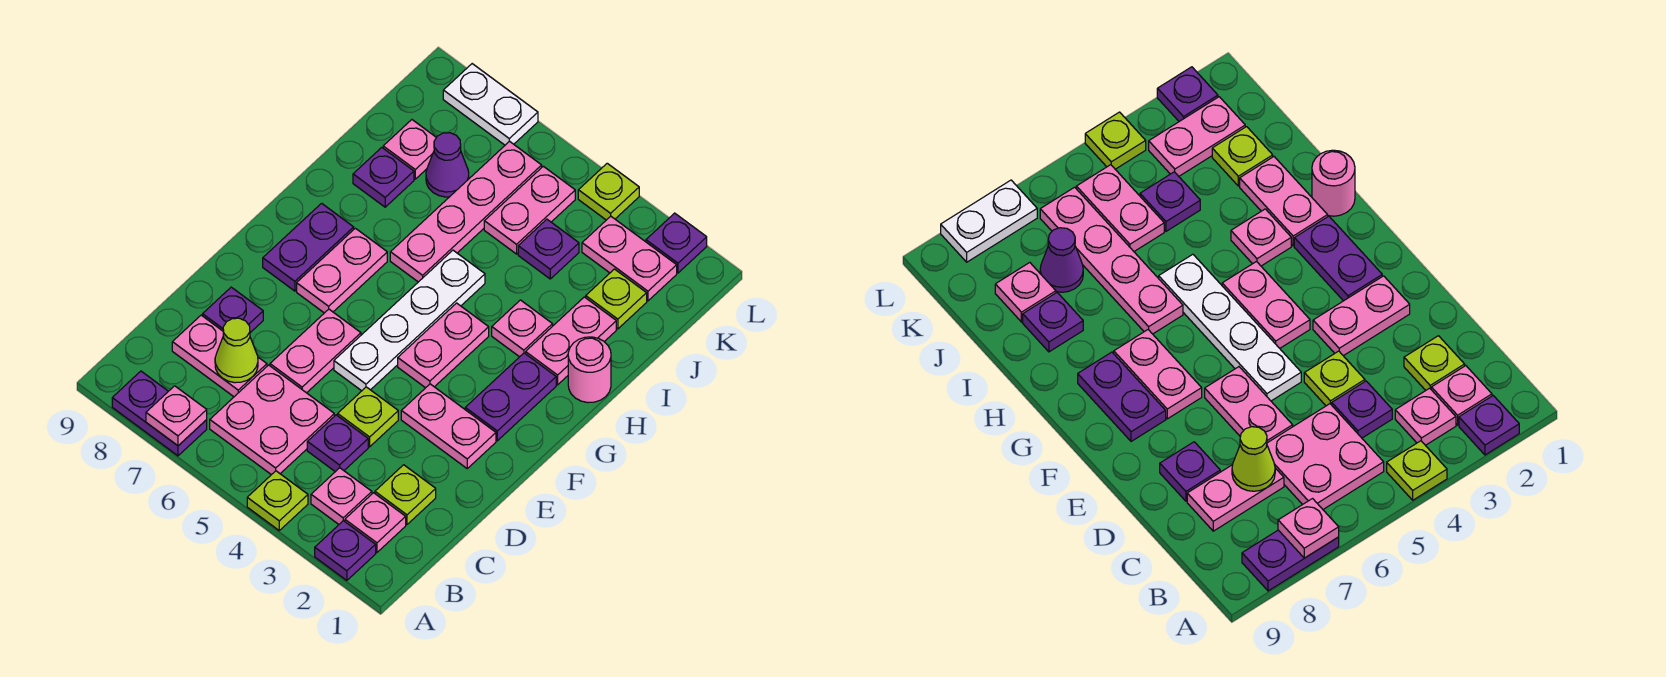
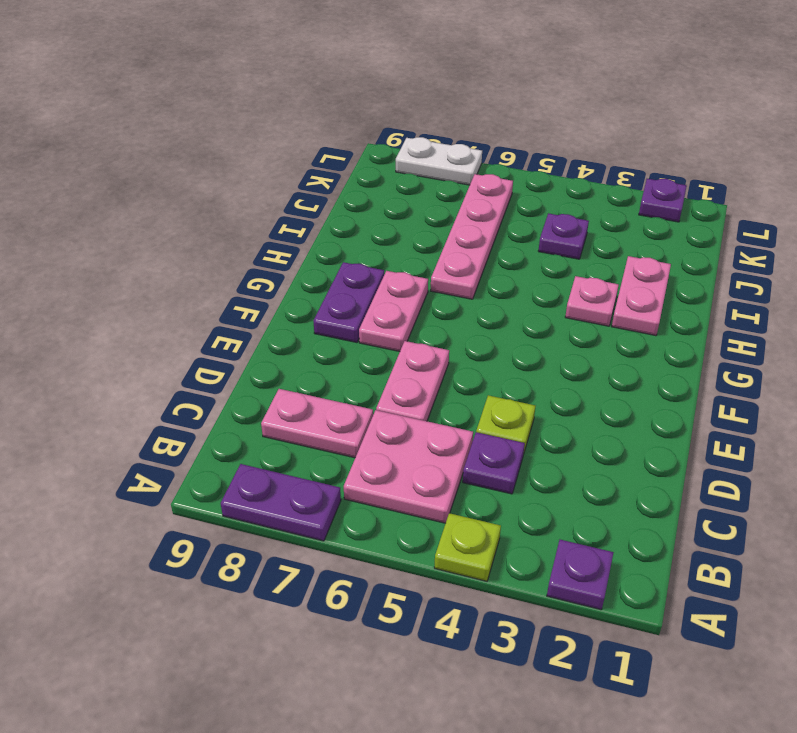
none -> pink plate B2 level 1
none -> pink plate B3 level 1
none -> lime plate C2 level 1
none -> purple plate D8 level 1

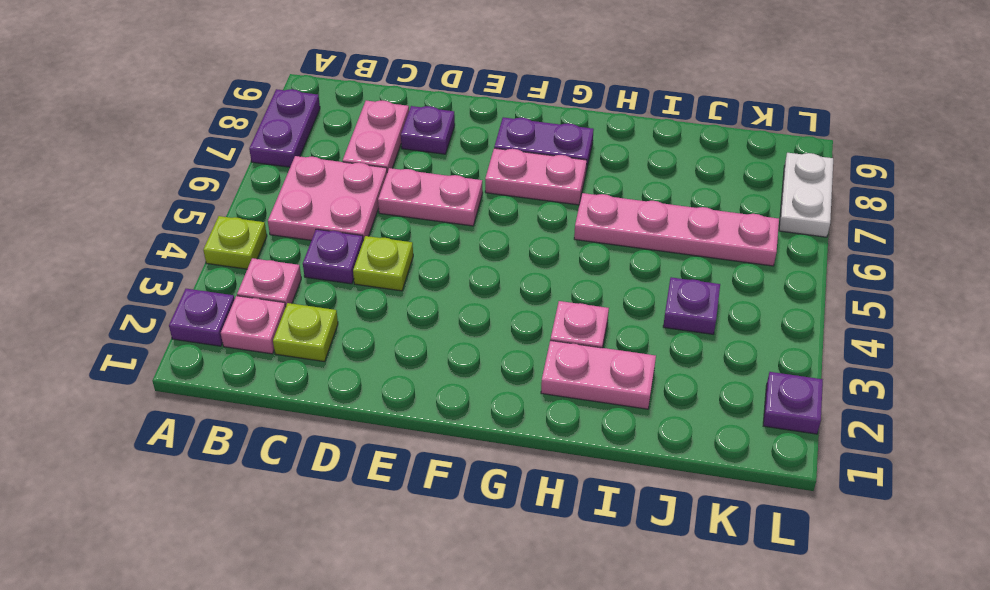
none -> pink plate E2:E3 level 1
none -> white plate E5:H5 level 1
none -> purple plate F2:G2 level 1
none -> pink plate F4:G4 level 1

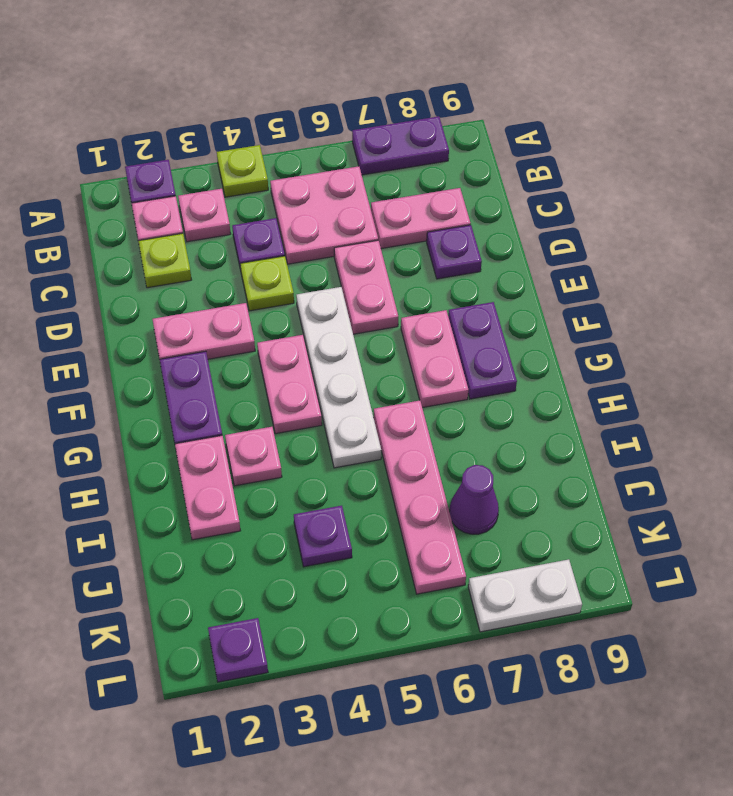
none -> pink round brick H1 level 1
none -> purple plate I8 level 1
none -> lime plate J2 level 1
none -> pink plate J5:K5 level 1

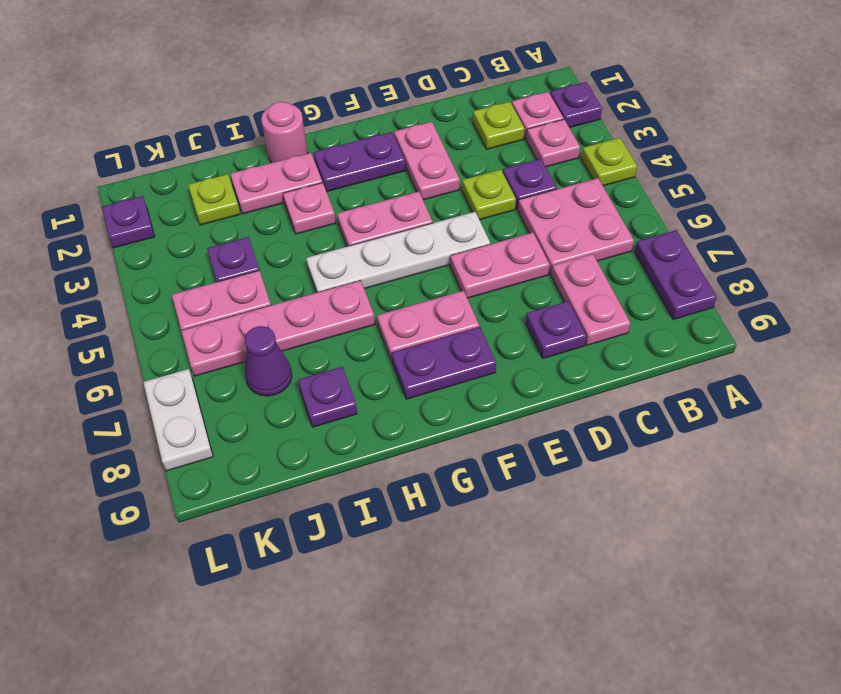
none -> pink plate J8 level 1
none -> pink plate K2:K3 level 1
none -> lime plate L4 level 1
none -> pink plate A7 level 2

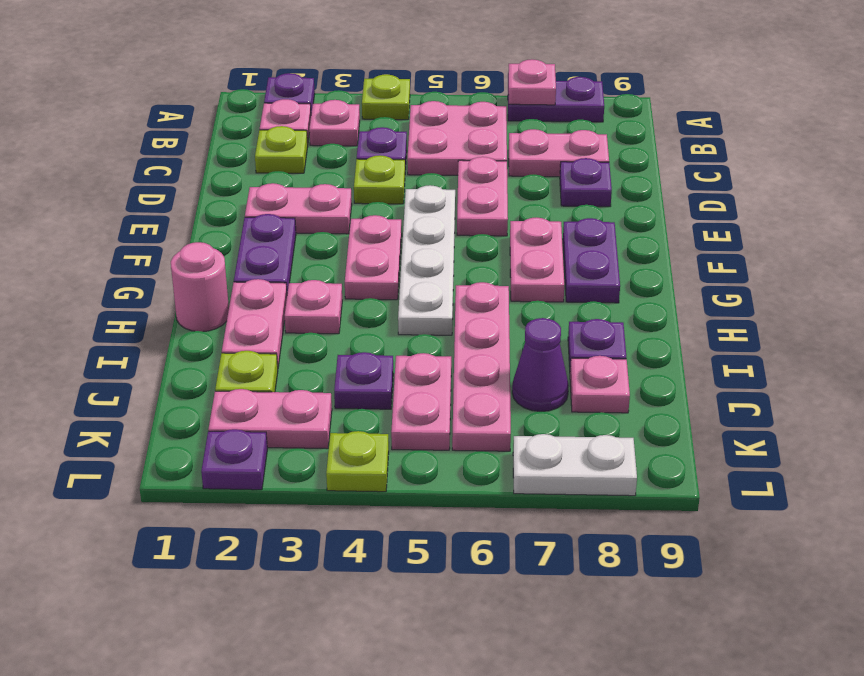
none -> lime cone C7 level 2

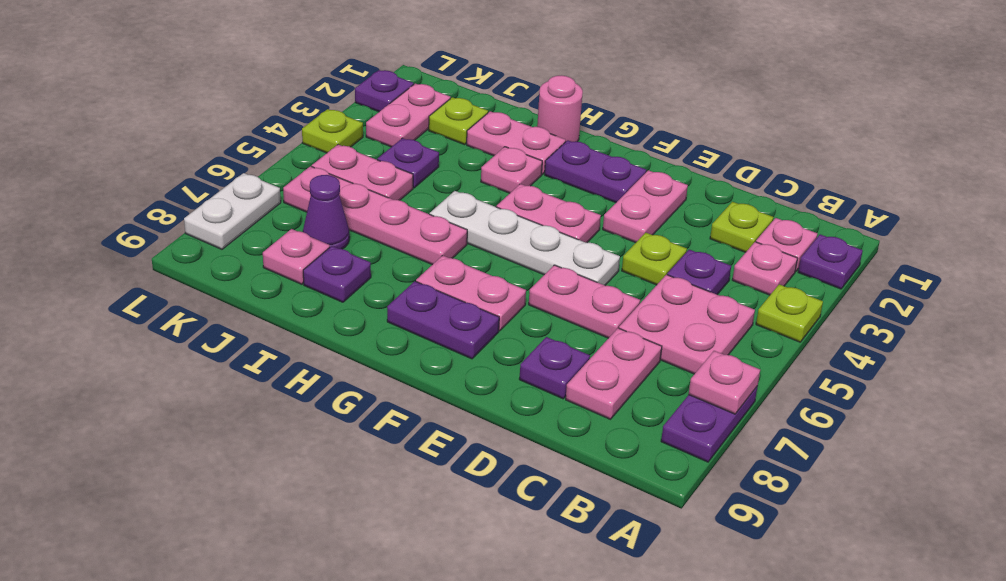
none -> lime cone C7 level 2

